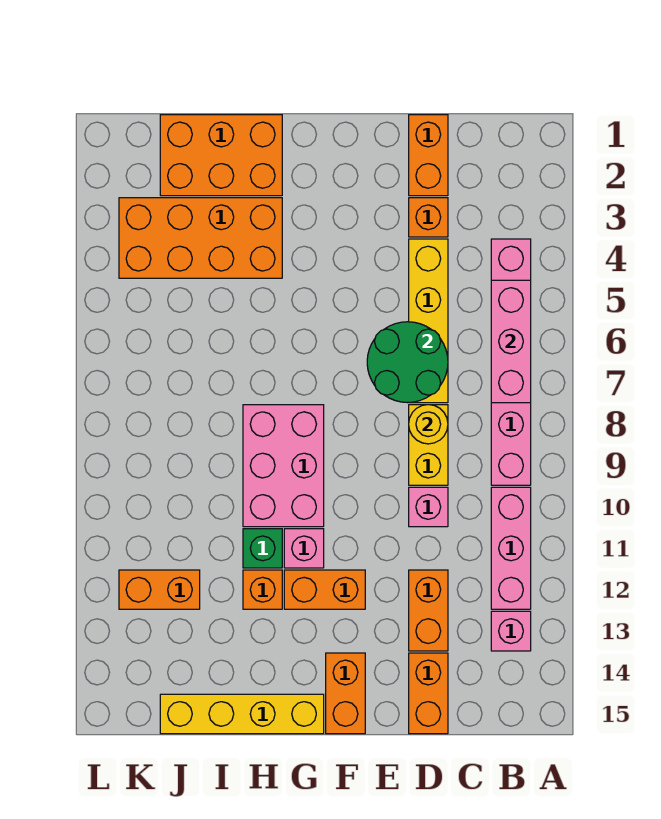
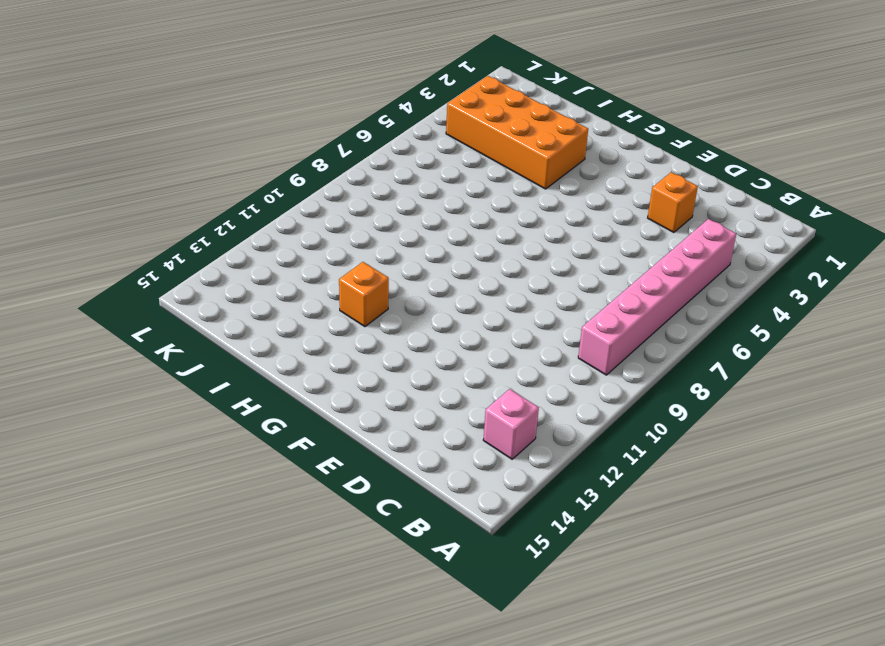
none -> pink brick B10:B12 level 1
none -> orange brick D1:D2 level 1
none -> yellow brick D4:D7 level 1

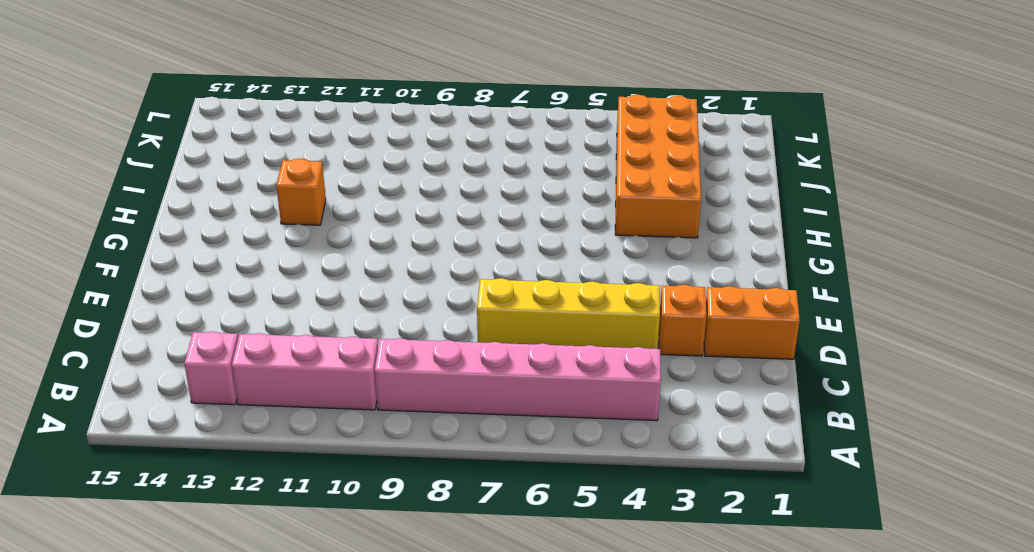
none -> yellow brick D8:D9 level 1
none -> pink brick D10 level 1
none -> orange brick D12:D13 level 1

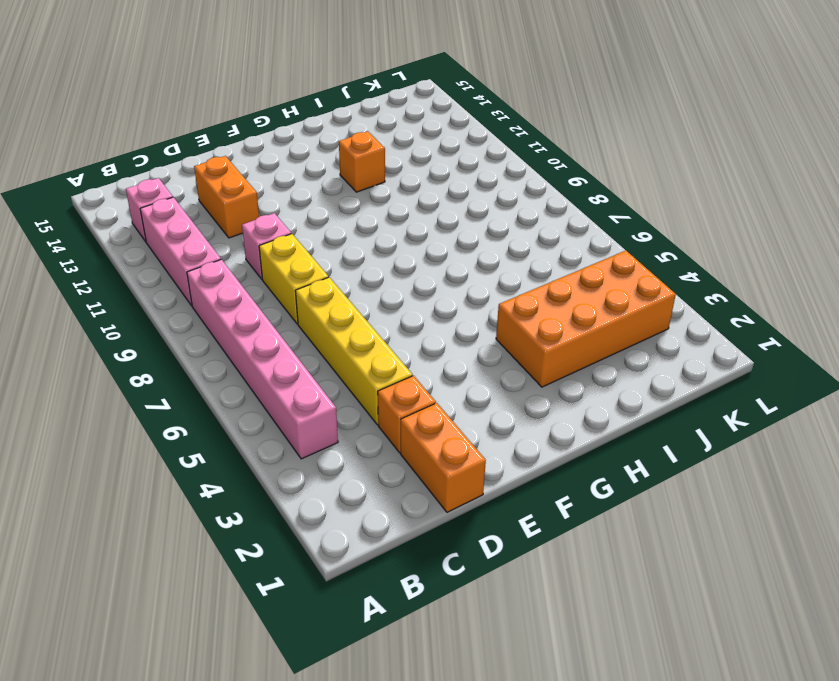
none -> orange brick D14:D15 level 1
none -> orange brick F12:G12 level 1
none -> orange brick F14:F15 level 1

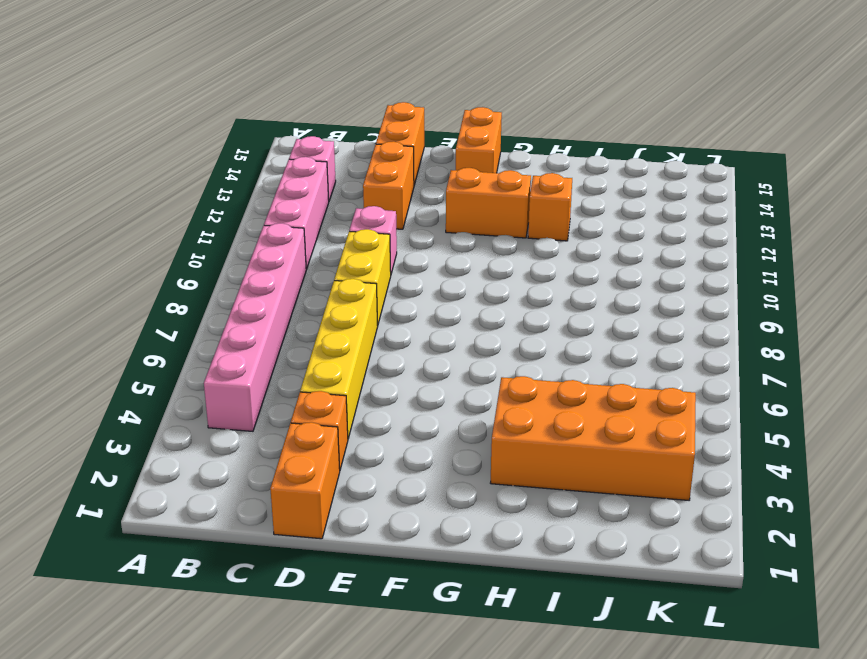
none -> pink brick G8:H10 level 1
none -> pink brick G11 level 1
none -> yellow brick G15:J15 level 1

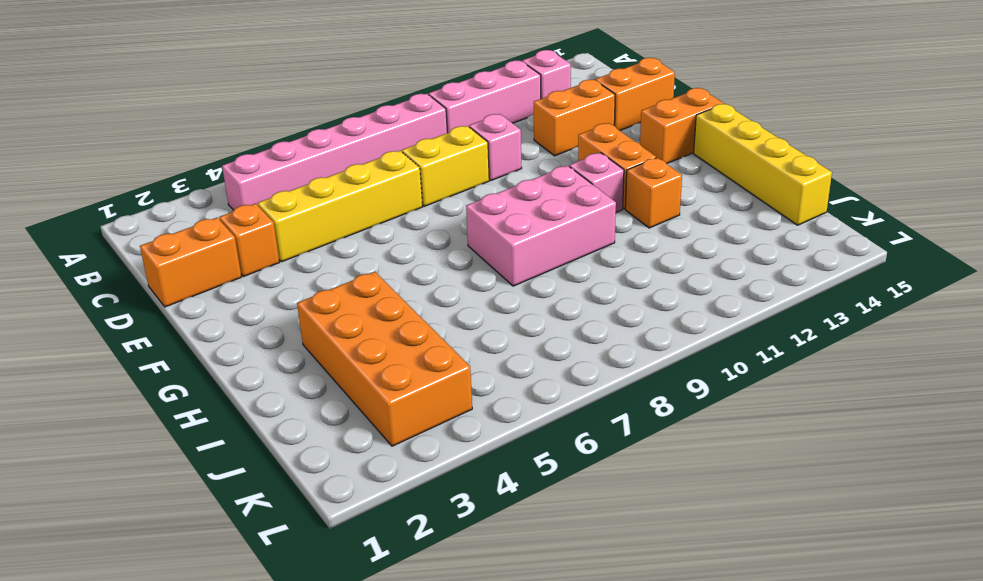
none -> orange brick H1:J2 level 1
none -> green brick H11 level 1
none -> orange brick J12:K12 level 1

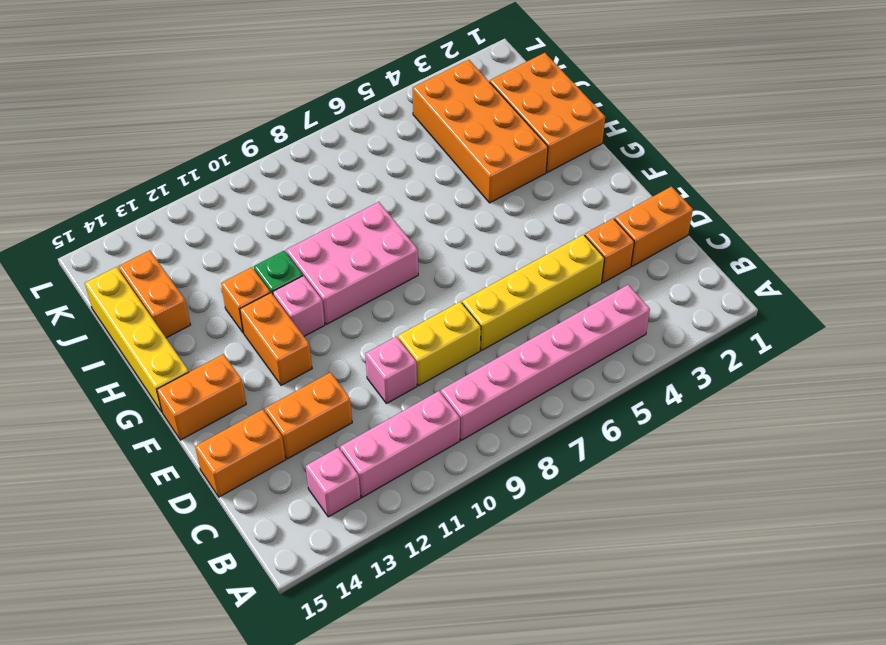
orange brick I14:J14 level 1 -> orange brick J12:K12 level 1
none -> pink brick B5:B7 level 2
none -> green round brick D6:E7 level 2
none -> yellow round brick D8 level 2

